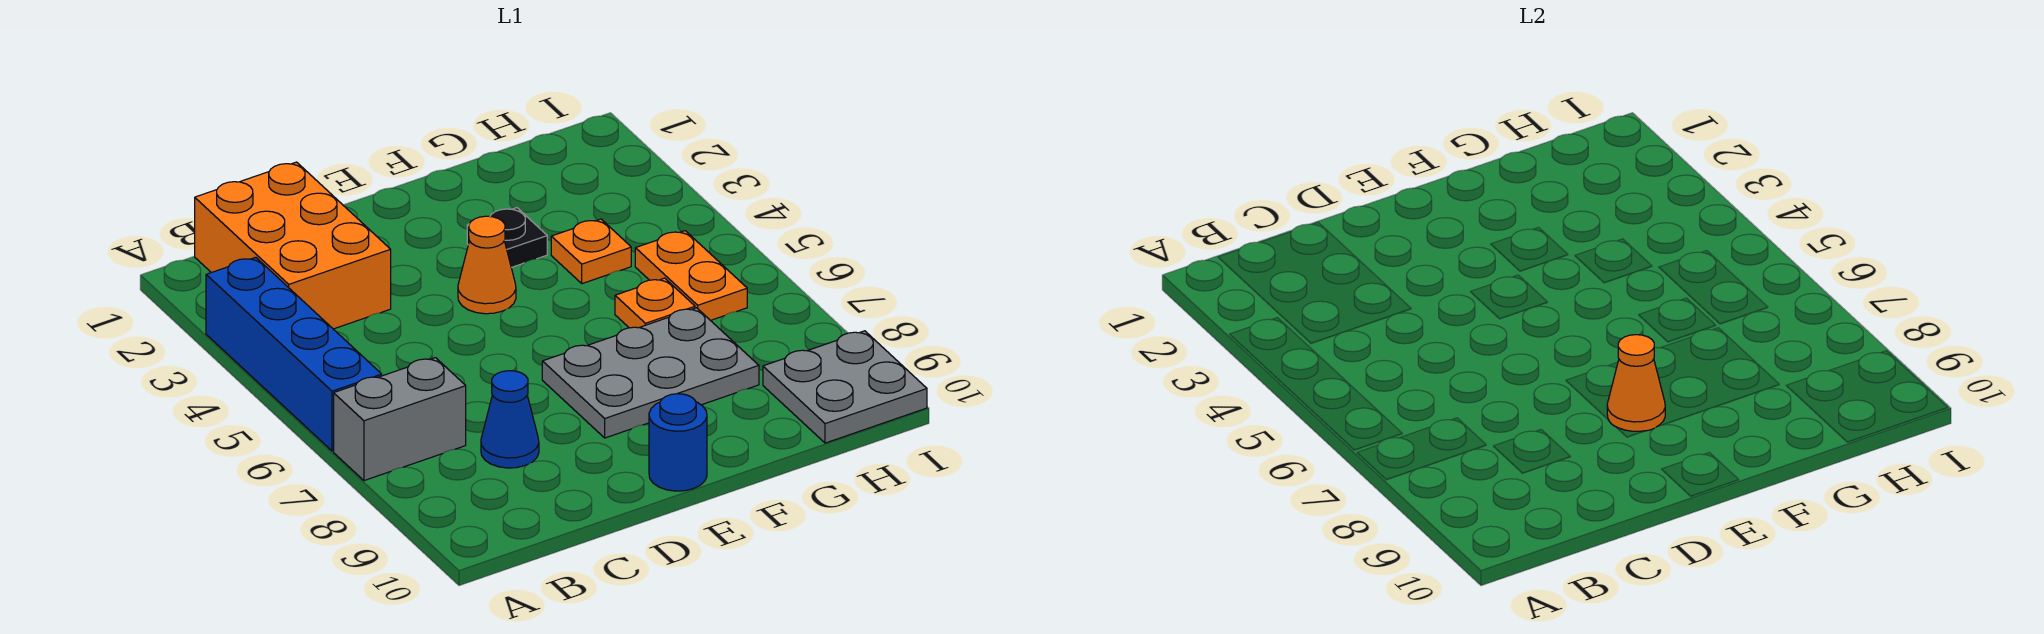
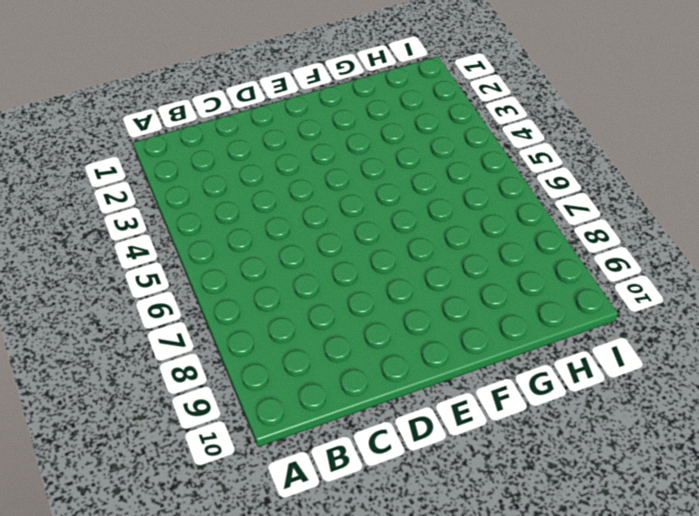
none -> blue brick A3:A6 level 1
none -> grey brick A7:B7 level 1
none -> orange brick B1:C3 level 1

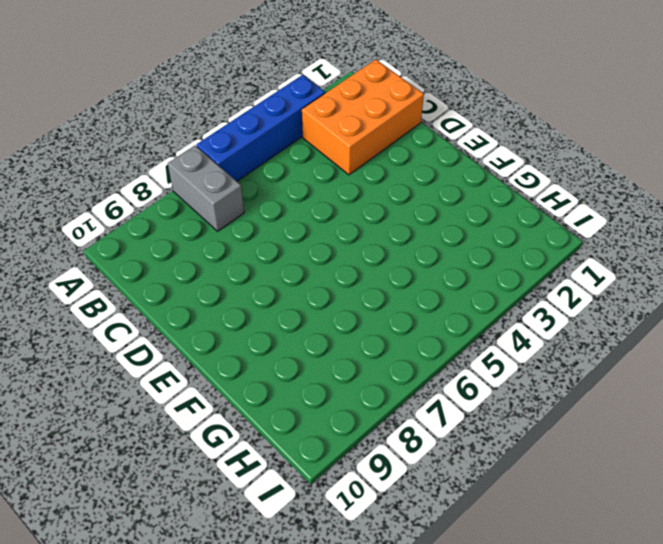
none -> blue cone C8 level 1
none -> orange cone E4 level 1
none -> grey plate E7:G8 level 1

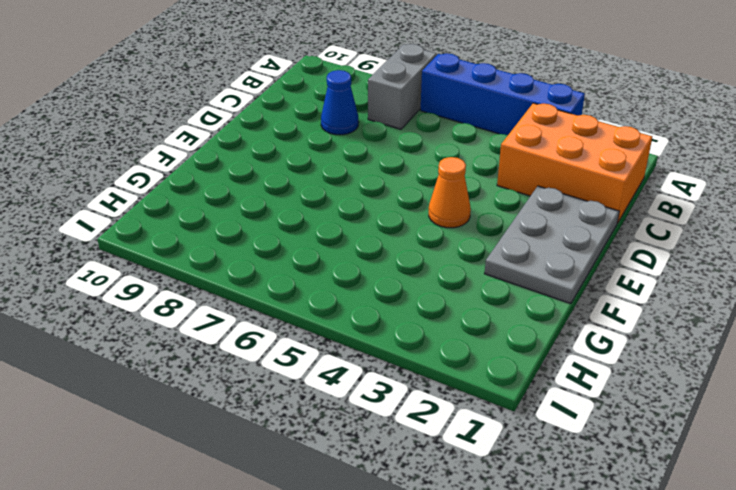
grey plate D1:F2 level 1 -> grey plate E7:G8 level 1
none -> blue round brick E10 level 1
none -> black plate F3 level 1
none -> orange plate G4 level 1

